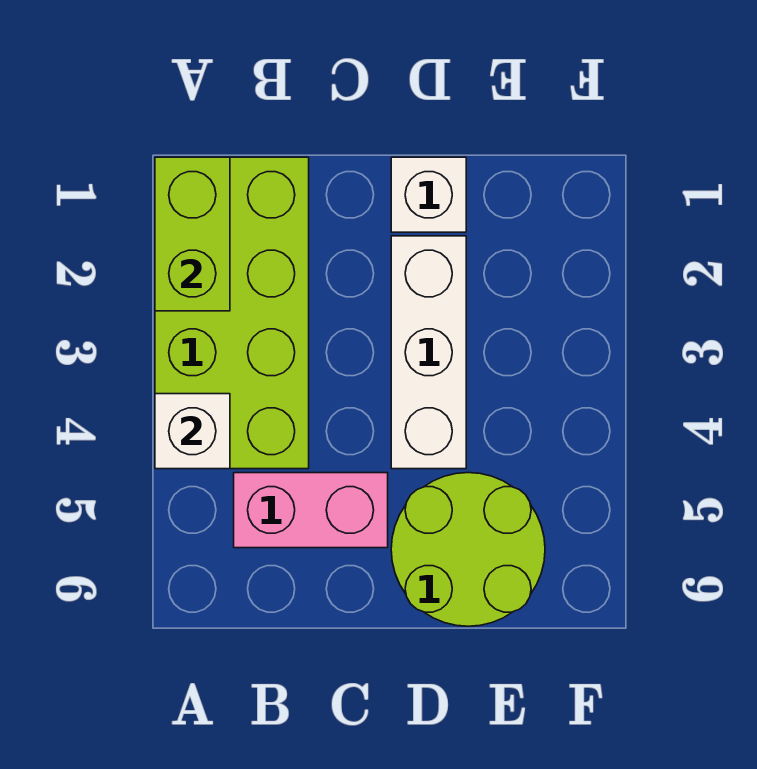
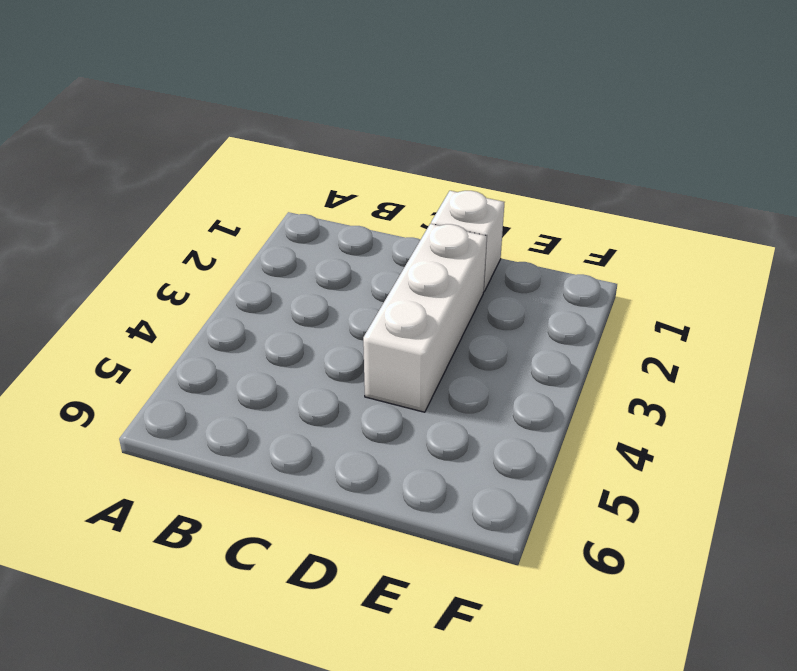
none -> lime brick A1:B4 level 1
none -> pink brick B5:C5 level 1

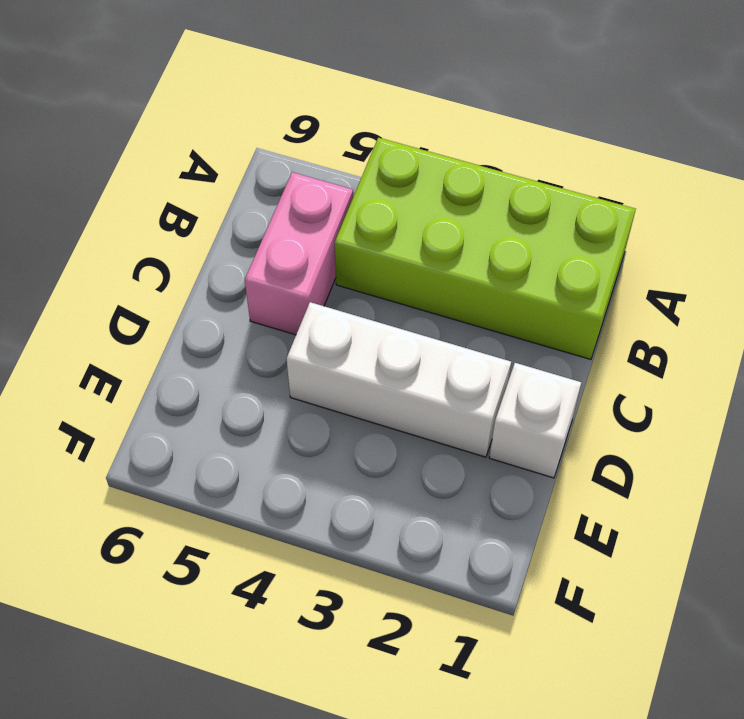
none -> lime round brick D5:E6 level 1
none -> lime brick A1:A2 level 2

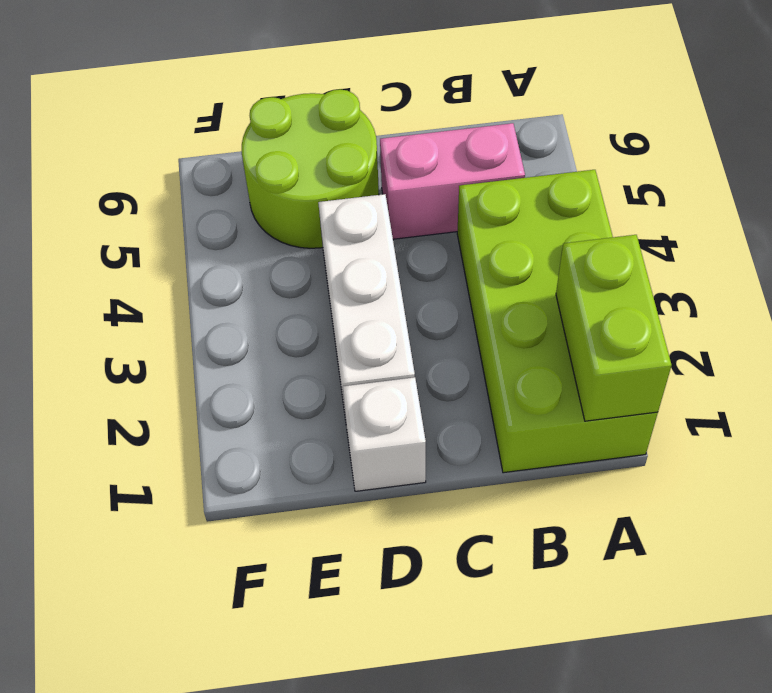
none -> white brick A4 level 2

